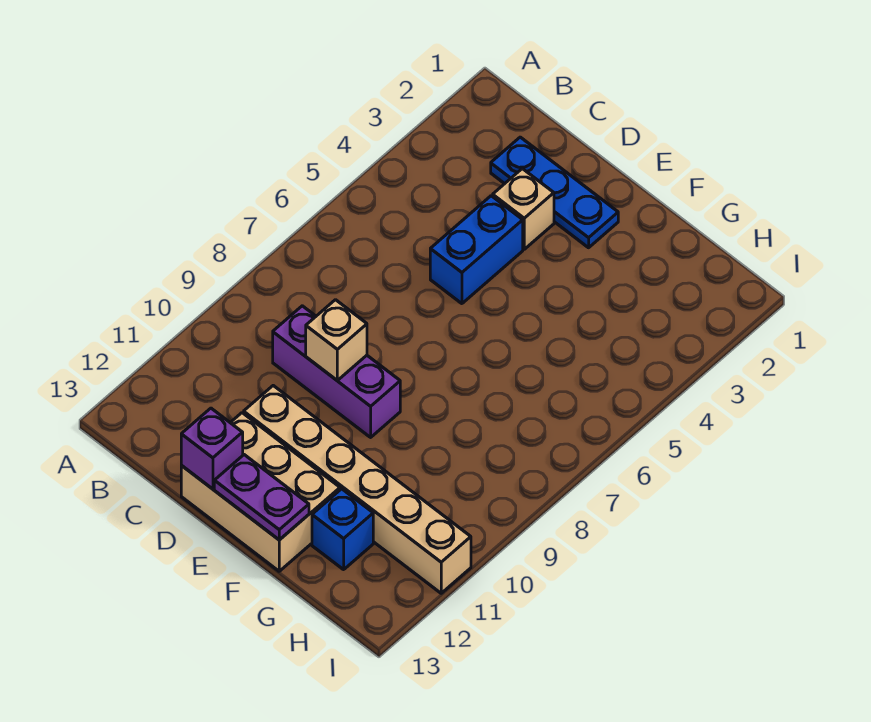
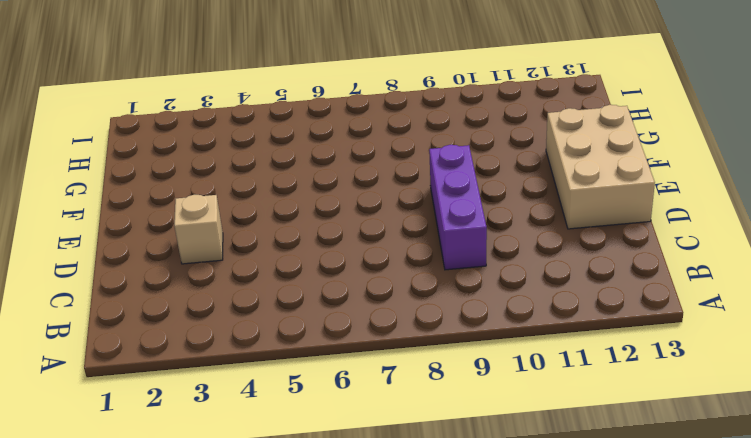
none -> blue plate C2:E2 level 1
none -> blue brick D4:D5 level 1

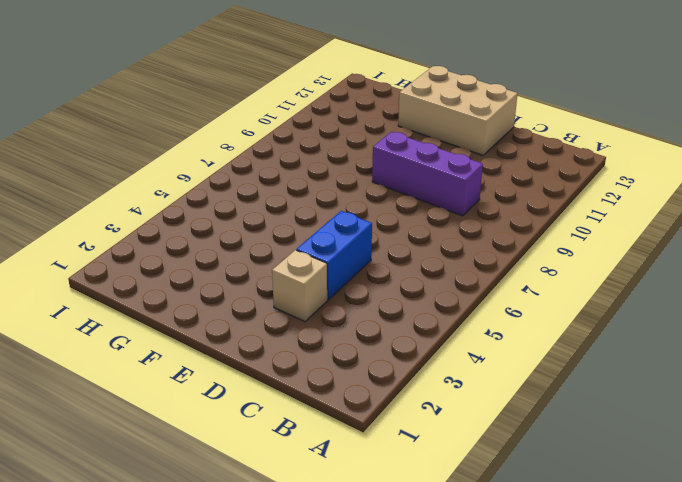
none -> blue plate C2:E2 level 1
none -> tan brick D11:I11 level 1

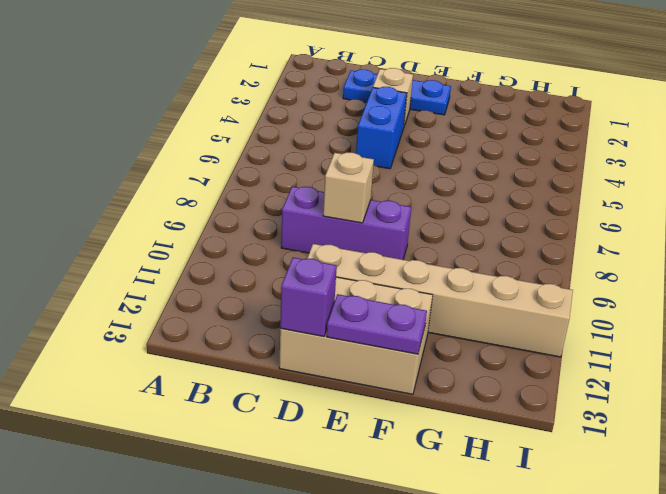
none -> blue brick G12 level 1

